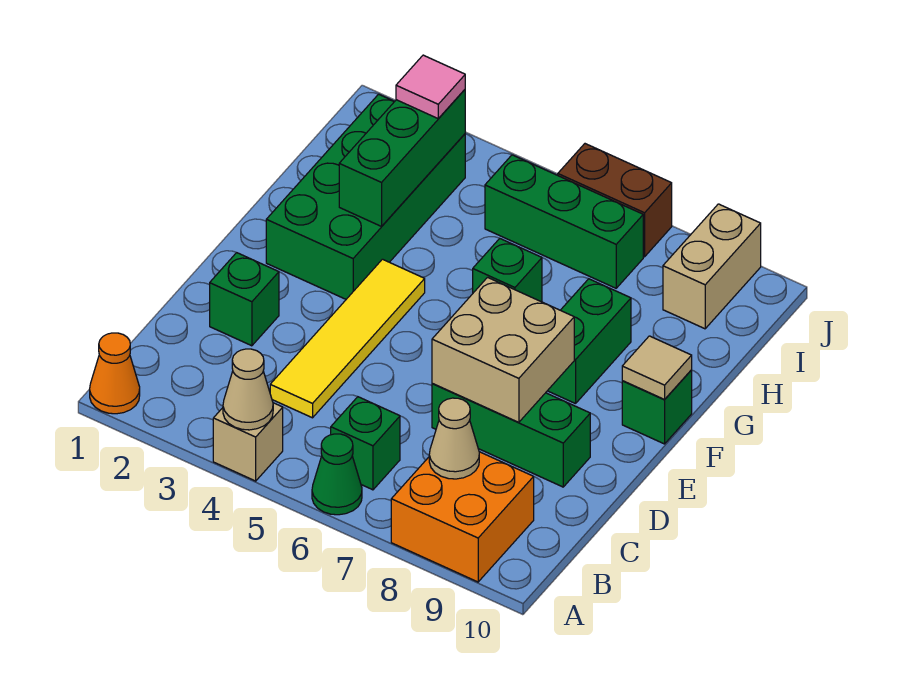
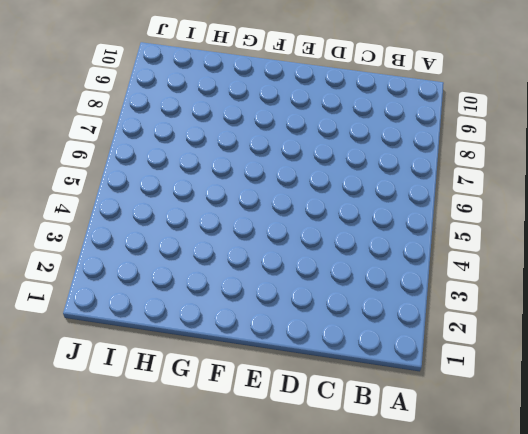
none -> orange cone A1 level 1
none -> tan brick A4 level 1
none -> green cone A6 level 1

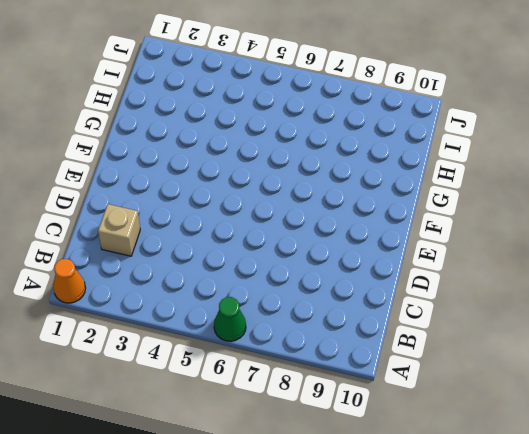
tan brick C2 level 1 -> tan brick A4 level 1
none -> orange brick A8:B9 level 1
none -> green brick B6 level 1
none -> yellow tile C4:F4 level 1

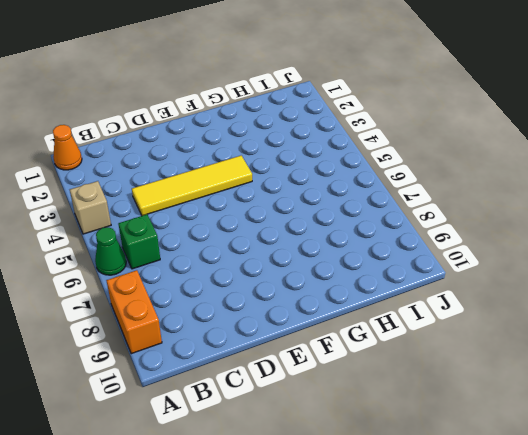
orange brick A8:A9 level 1 -> orange brick A8:B9 level 1
none -> green brick D2 level 1
none -> green brick D7:D9 level 1
none -> green brick F2:I3 level 1

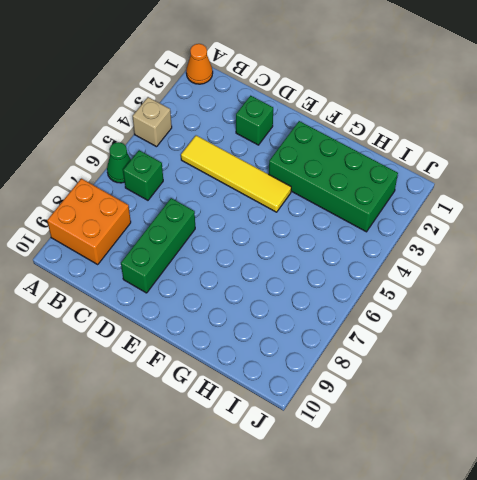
none -> green brick F8:G8 level 1
none -> green brick F10 level 1
none -> green brick G6 level 1

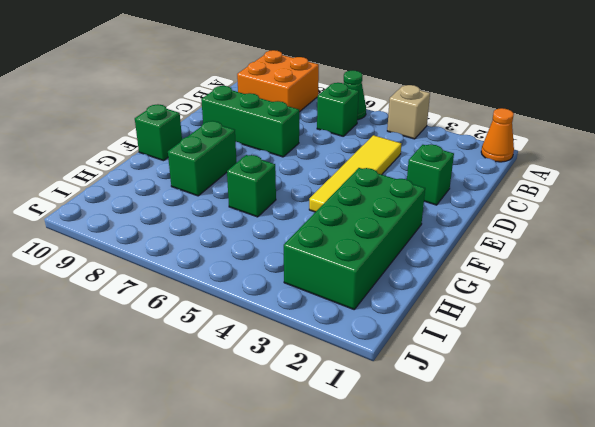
none -> green brick I5:I7 level 1
none -> tan brick I9:J9 level 1
none -> brown brick J6:J7 level 1

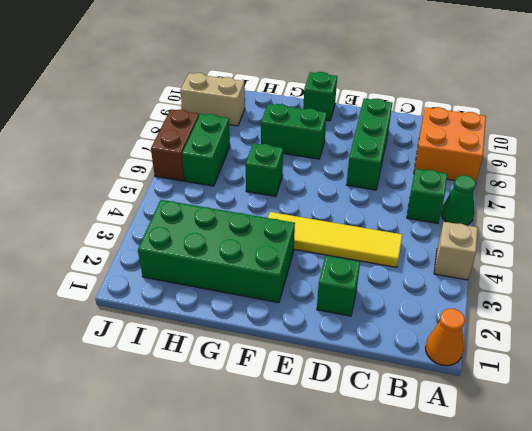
green brick I6:I7 level 1 -> green brick I5:I7 level 1
none -> tan cone A4 level 2
none -> tan cone B8 level 2
none -> tan brick D7:E8 level 2

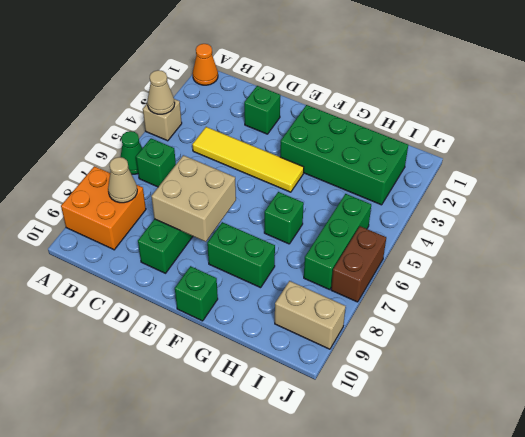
none -> tan tile F10 level 2
none -> green brick G3:I3 level 2
none -> pink tile I3 level 3

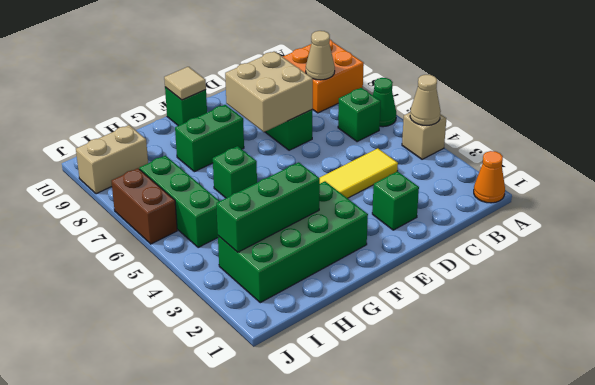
none -> pink tile I3 level 3

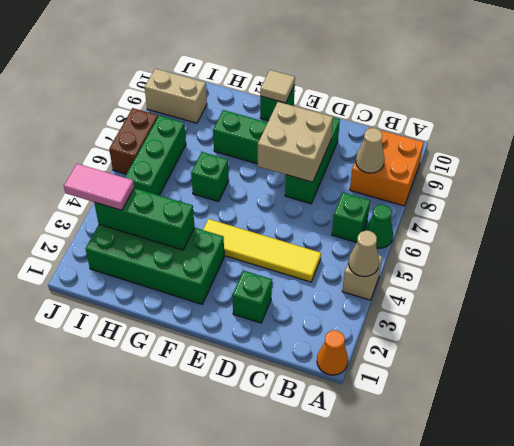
pink tile I3:J3 level 3 -> pink tile I3 level 3

